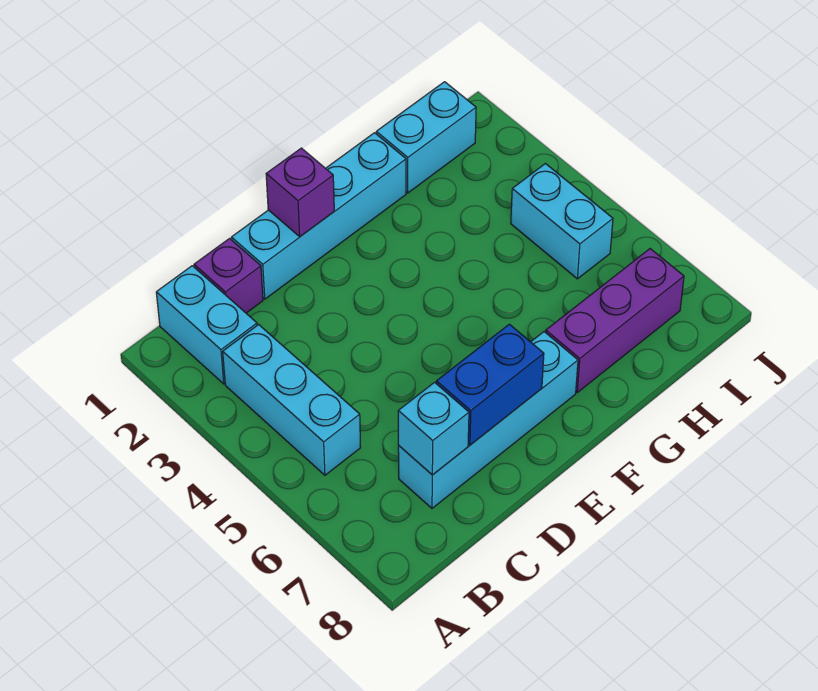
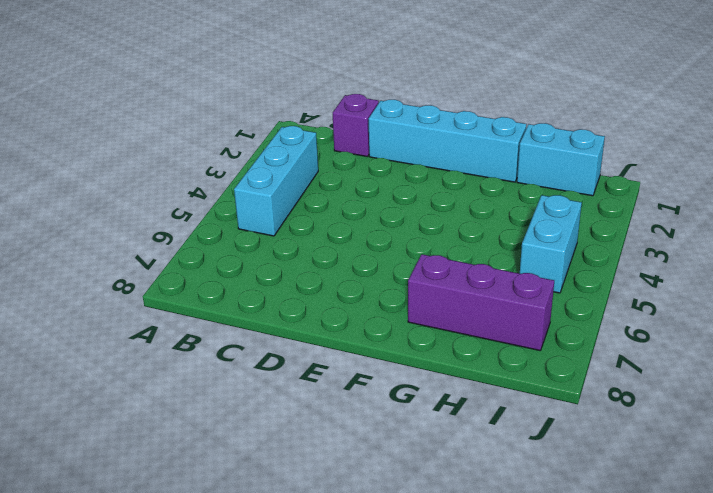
none -> cyan brick B1:B2 level 1
none -> cyan brick C7:F7 level 1

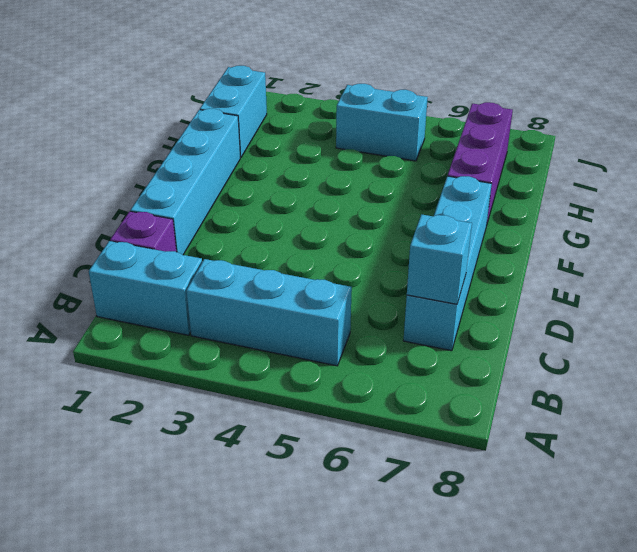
none -> blue brick D7:E7 level 2
none -> purple brick E1 level 2

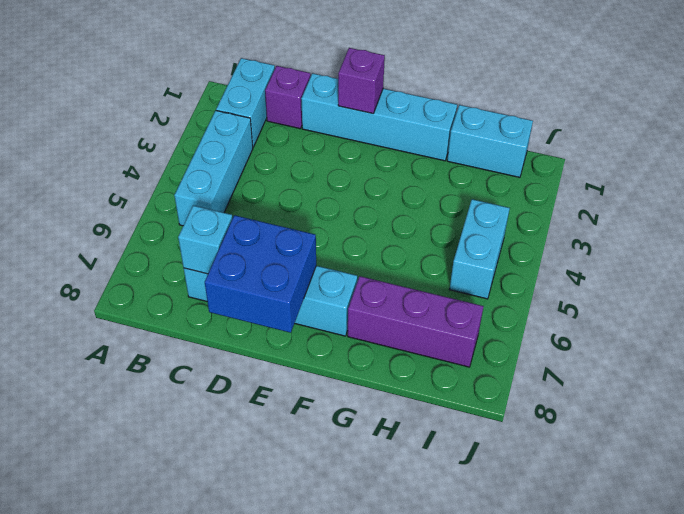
blue brick D7:E8 level 2 -> blue brick D7:E7 level 2

